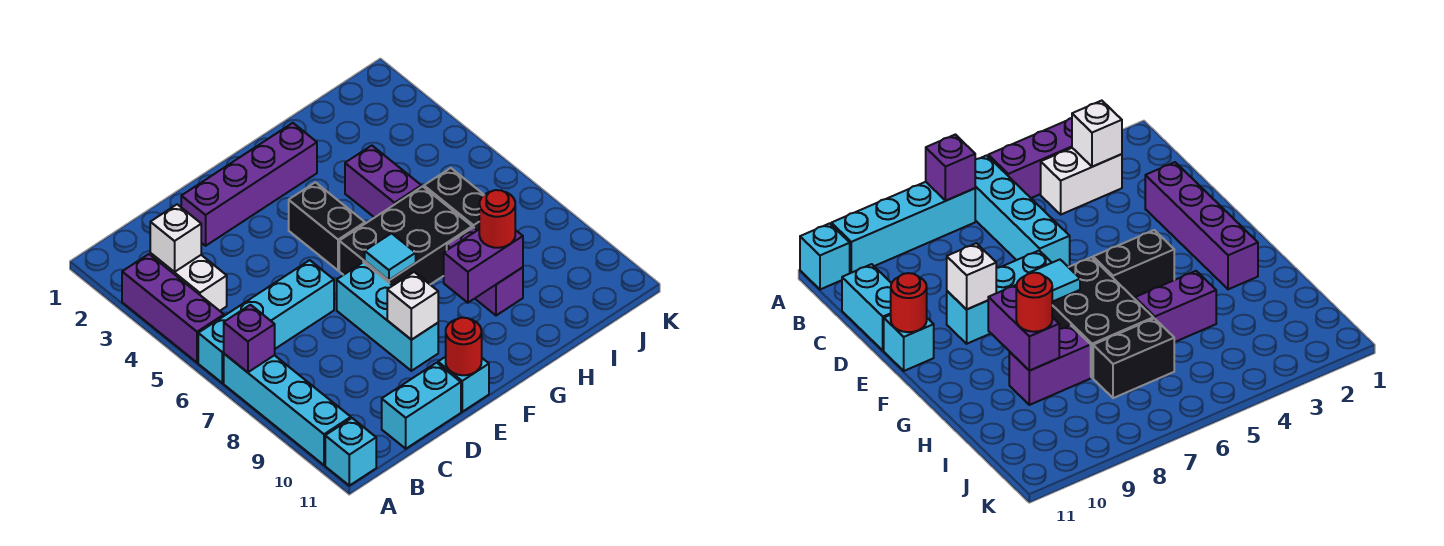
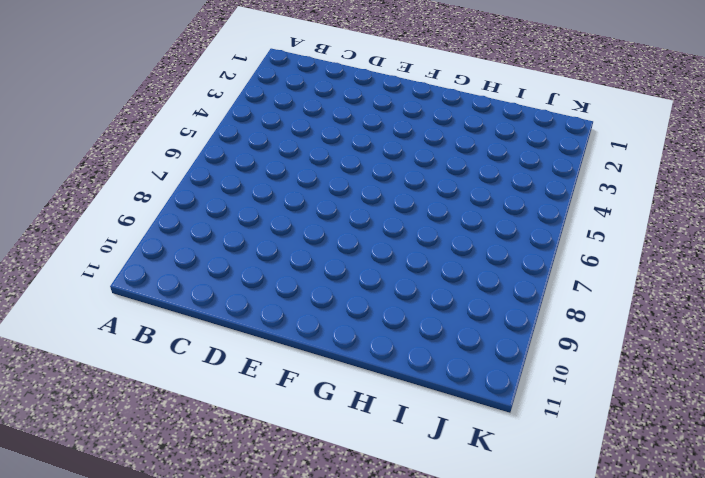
none -> purple brick A3:A5 level 1
none -> cyan brick A6:D6 level 1
none -> cyan brick A7:A10 level 1

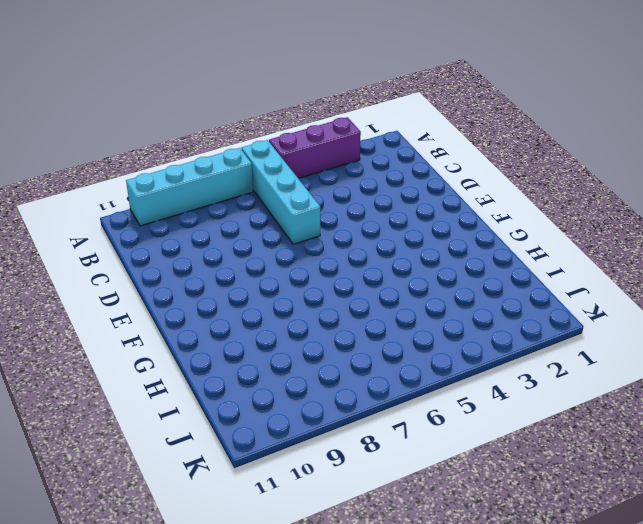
none -> cyan brick A11 level 1
none -> white brick B3:B4 level 1
none -> cyan brick C11:D11 level 1

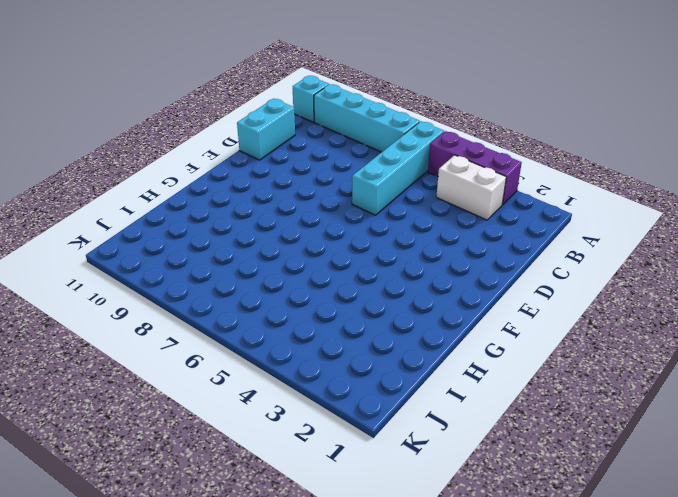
none -> purple brick D2:G2 level 1
none -> cyan brick E7:E9 level 1
none -> cyan brick E11 level 1

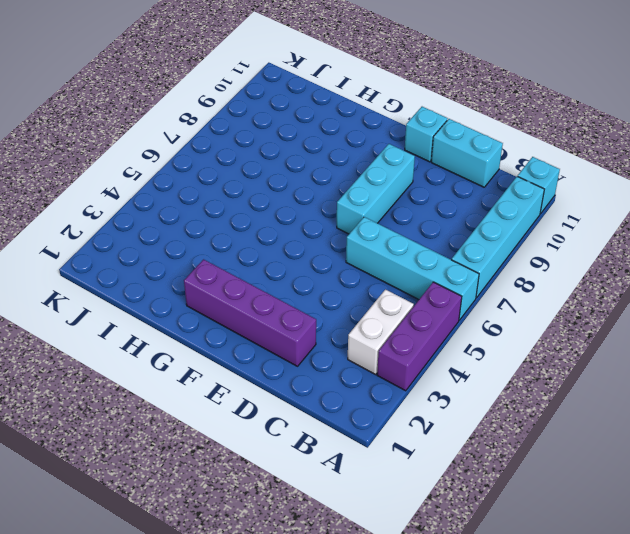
none -> black brick F4:F5 level 1
none -> black brick F6:H7 level 1
none -> purple brick H4:H5 level 1

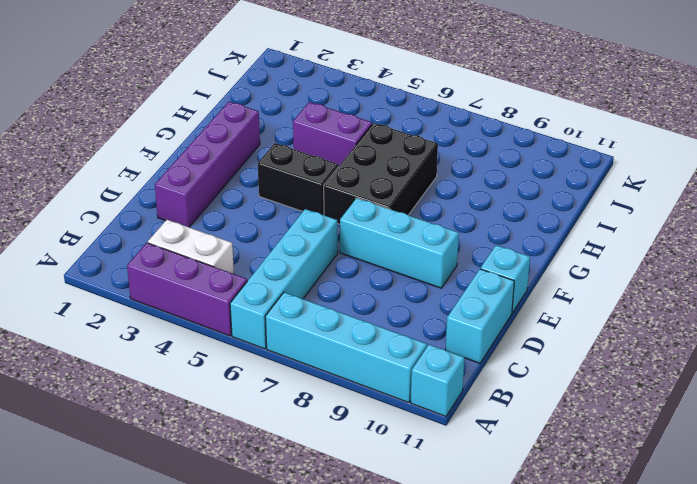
none -> purple brick H8:H9 level 1
none -> black brick I6:I7 level 1
none -> purple brick A7 level 2

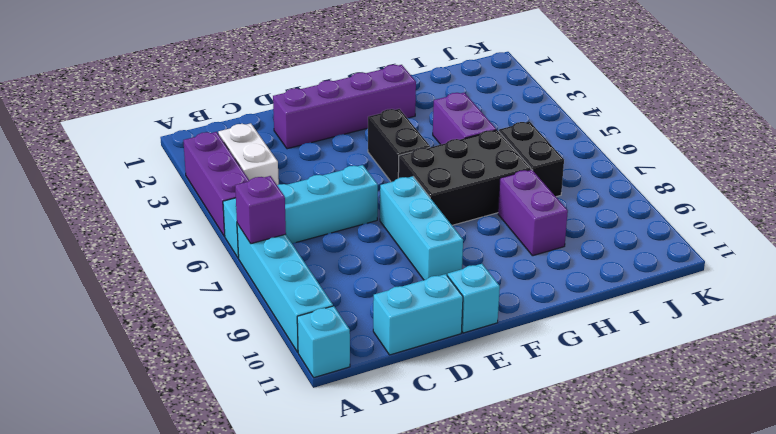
none -> white brick B3 level 2
none -> white brick E9 level 2
none -> red round brick E11 level 2

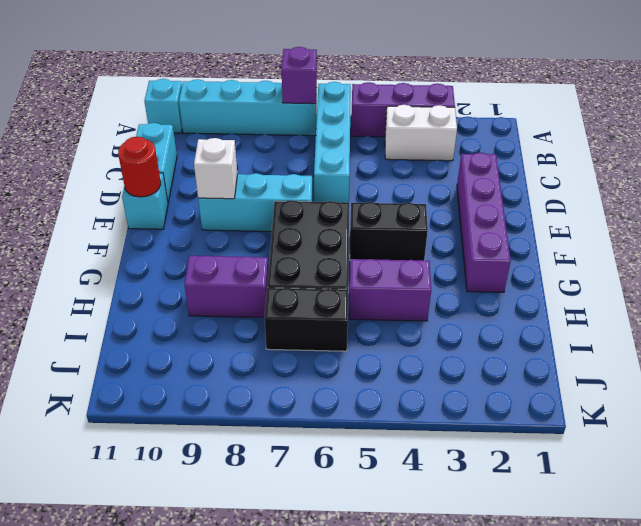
none -> white brick B3 level 2
none -> cyan tile F7 level 2
none -> purple brick G9:H9 level 2

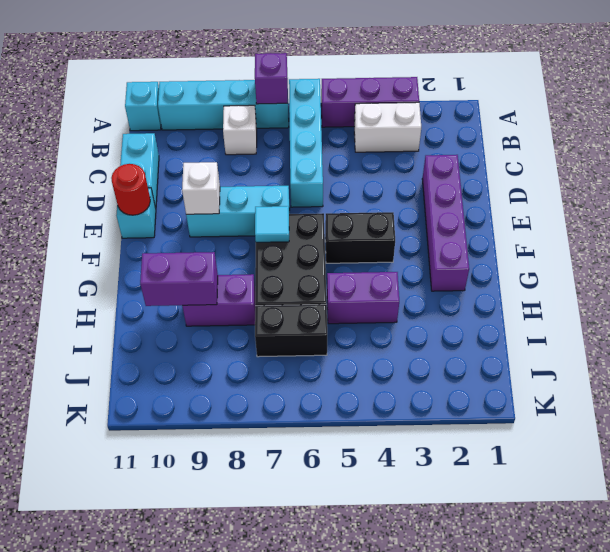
white brick B8 level 1 -> white brick B3 level 2
purple brick H9:H10 level 2 -> purple brick G9:H9 level 2
none -> red round brick H9 level 3

